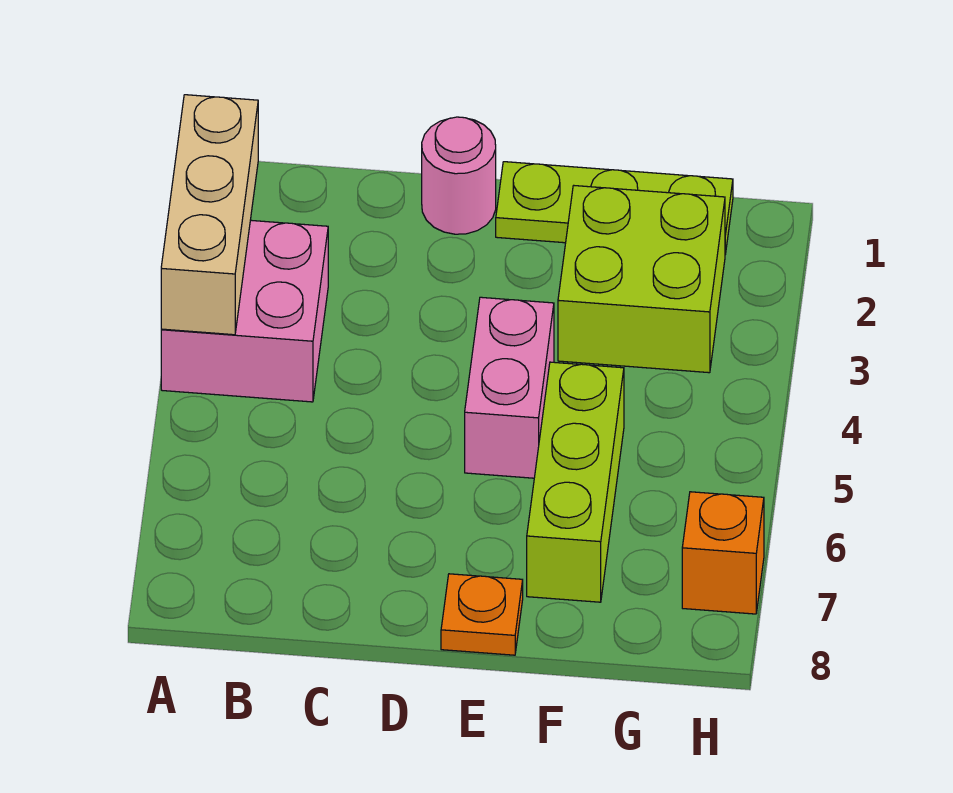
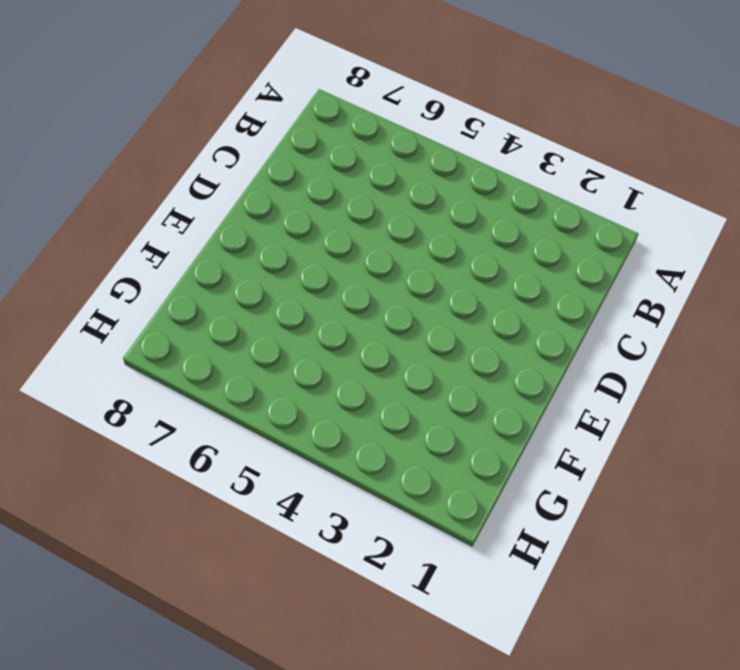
none -> pink brick A3:B4 level 1
none -> pink round brick D1 level 1

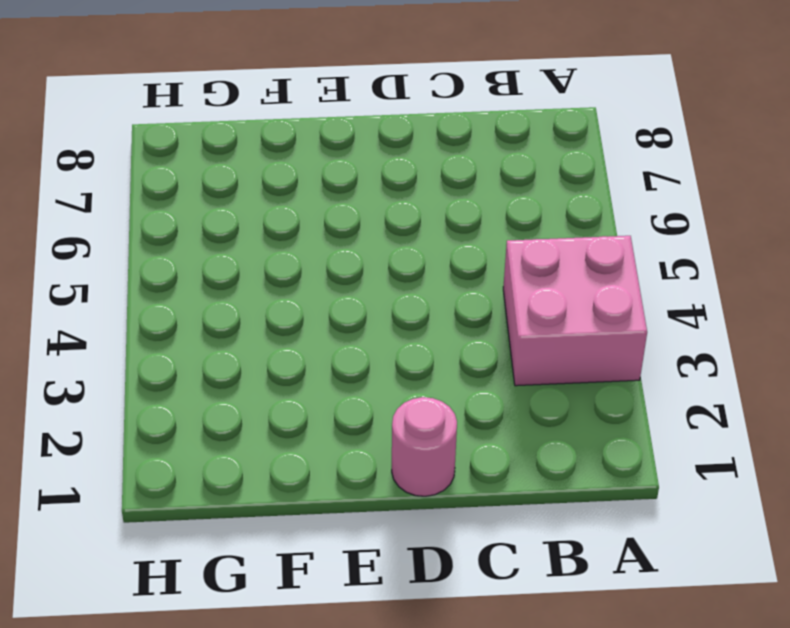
none -> lime plate E1:G1 level 1
none -> pink brick E4:E5 level 1

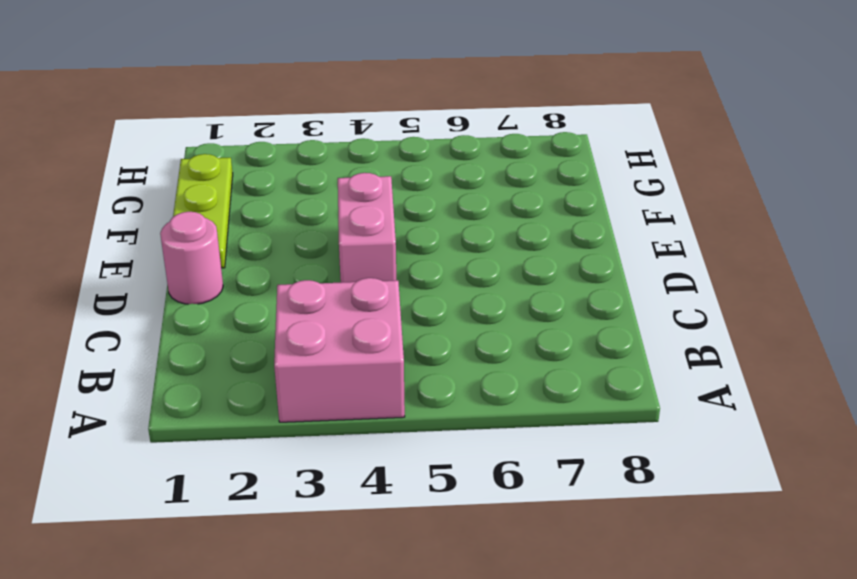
pink brick D4:E4 level 1 -> pink brick E4:E5 level 1
none -> orange plate E8 level 1
none -> lime brick F2:G3 level 1

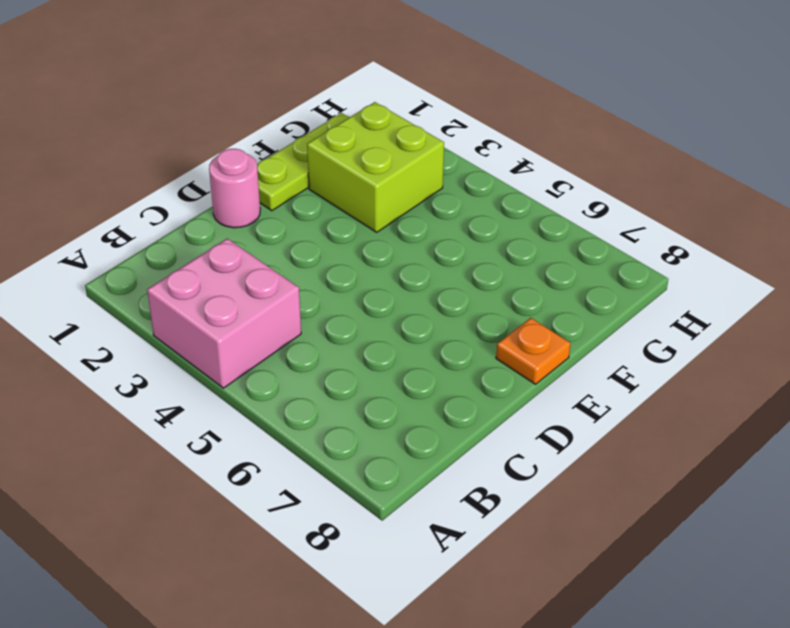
none -> pink brick E4:E5 level 1
none -> lime brick F5:F7 level 1

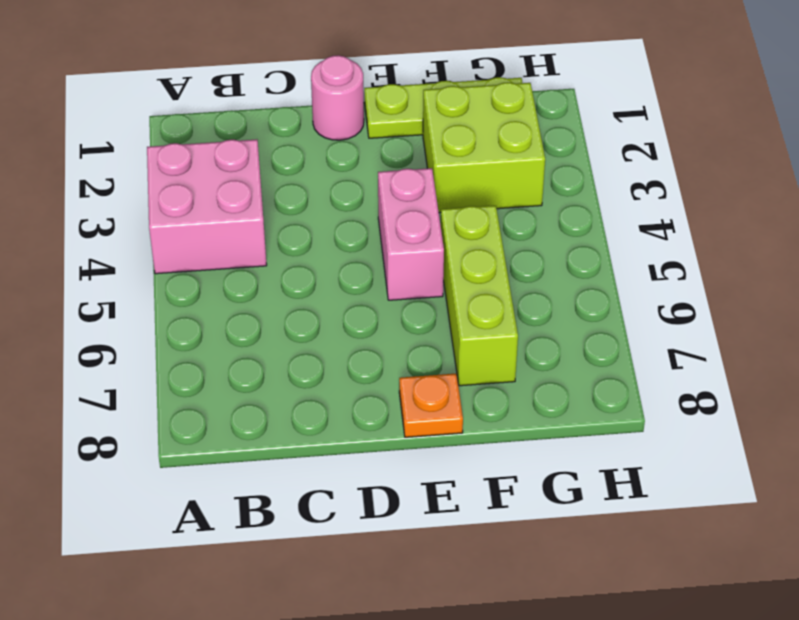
none -> orange brick H7 level 1
none -> tan brick A2:A4 level 2

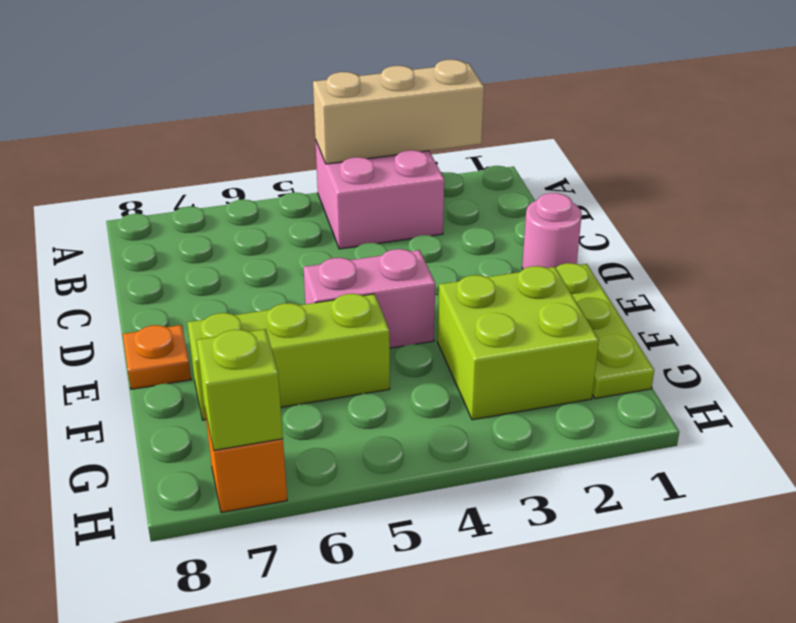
lime brick H7 level 2 -> none

